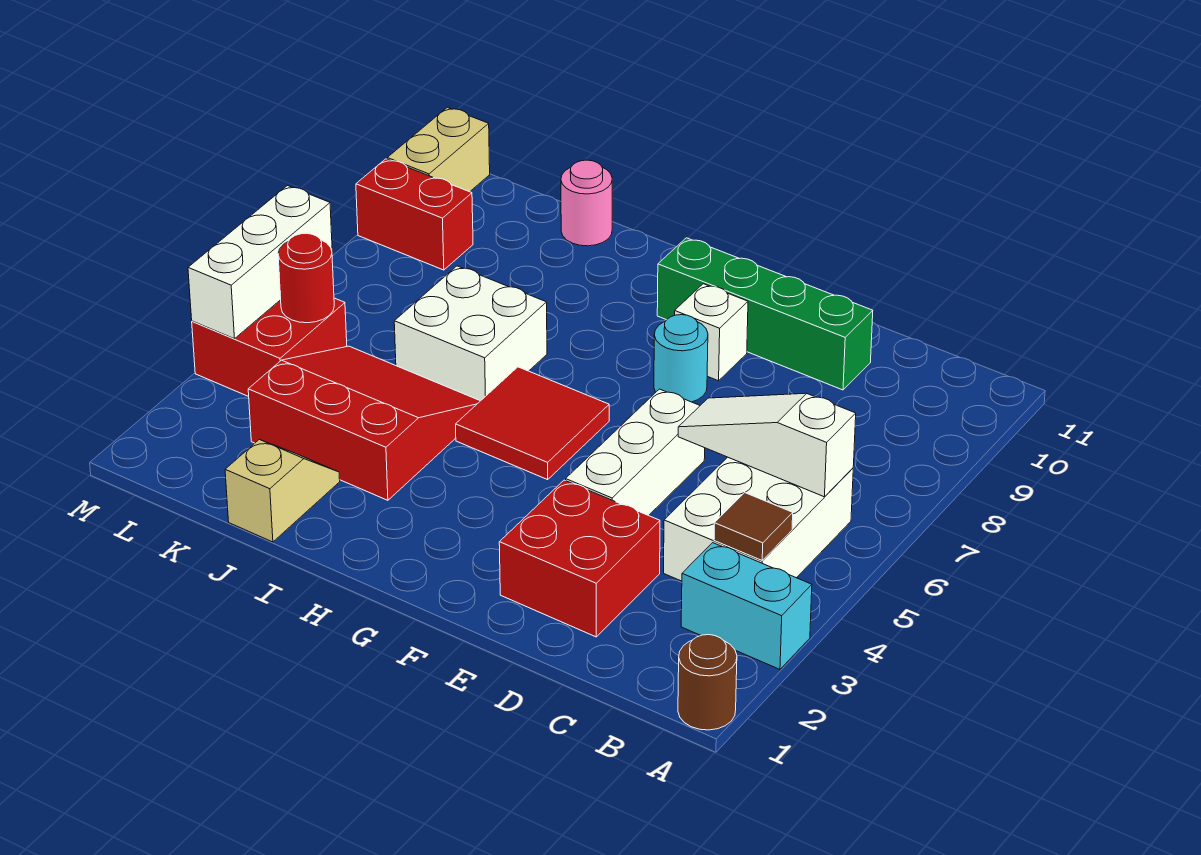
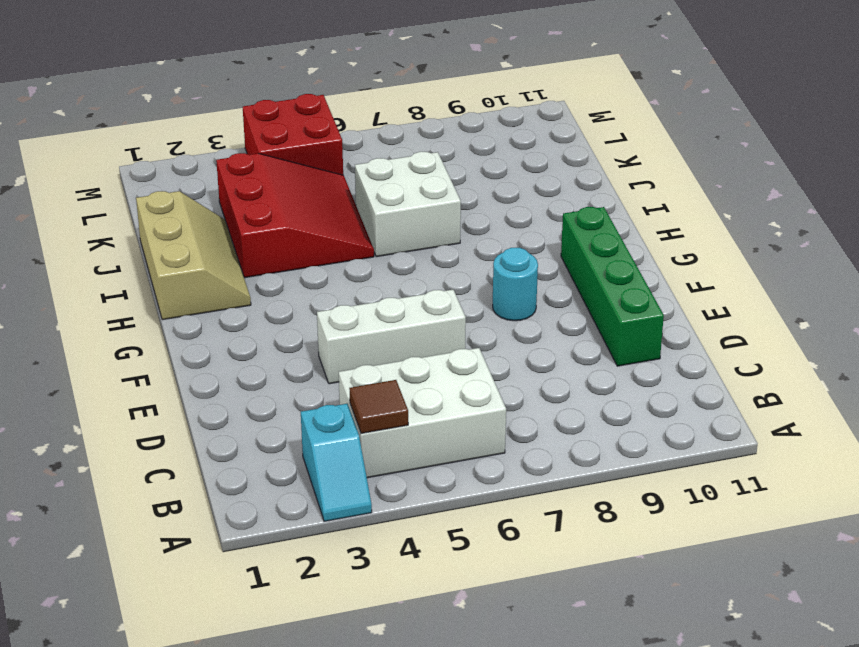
cyan slope A3:B3 level 1 top B -> cyan brick A3:B3 level 1
tan slope H1:J2 level 1 top 1 -> tan slope J1:J2 level 1 top 1
none -> brown round brick A1 level 1
none -> red brick D2:E3 level 1
none -> white brick F9 level 1

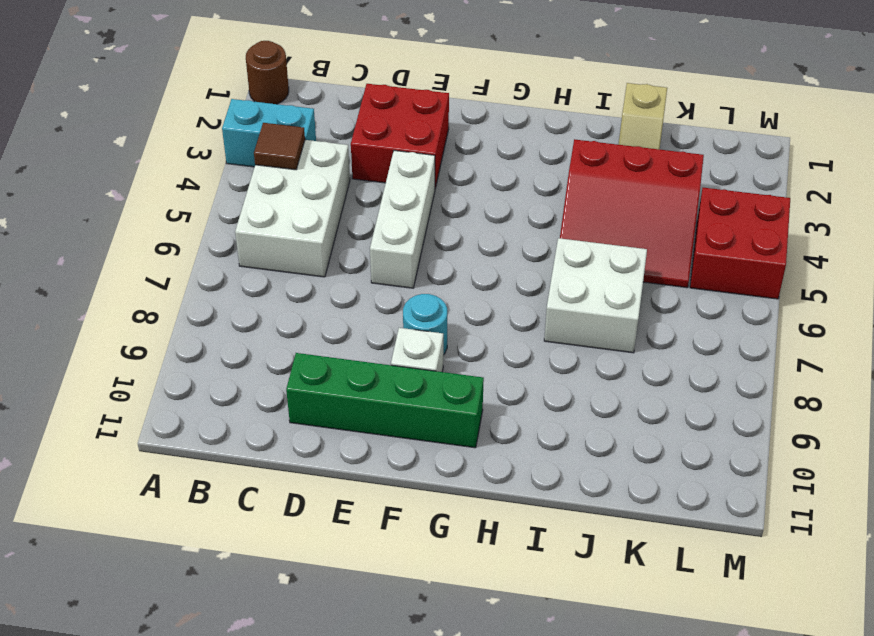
none -> red tile G5:H6 level 1
none -> pink round brick J11 level 1
none -> red brick L9:M9 level 1

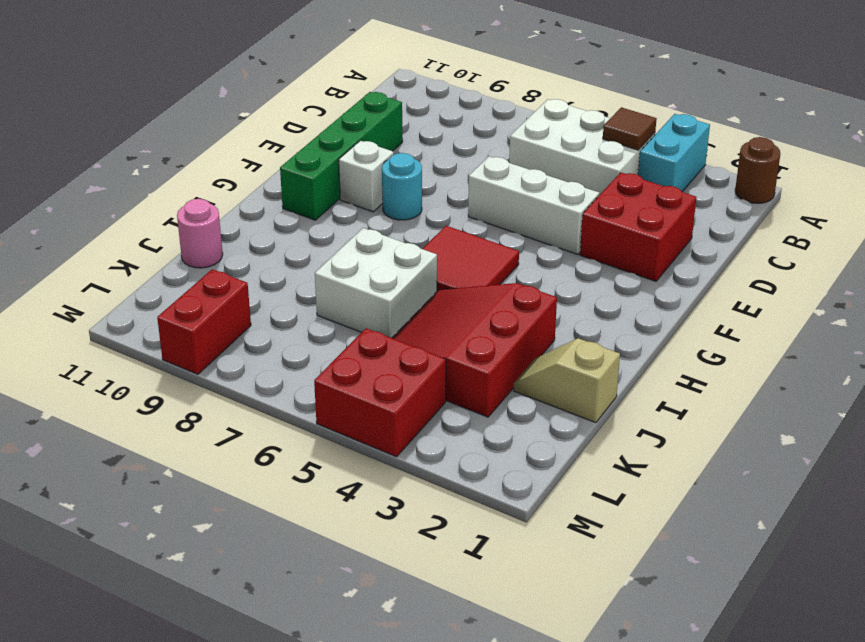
none -> tan brick M10:M11 level 1
none -> white slope B6:D6 level 2 top B
none -> red round brick L5 level 2

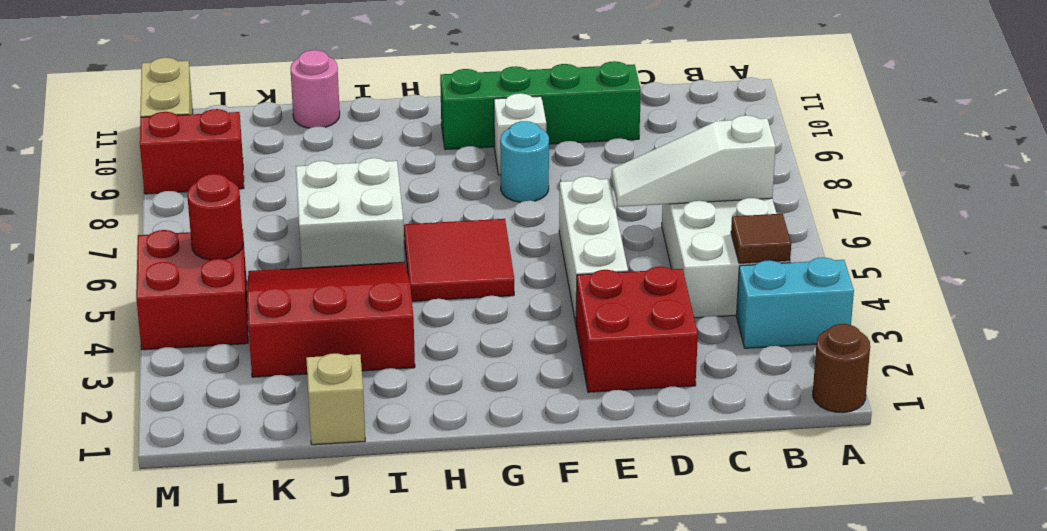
none -> white brick M4:M6 level 2

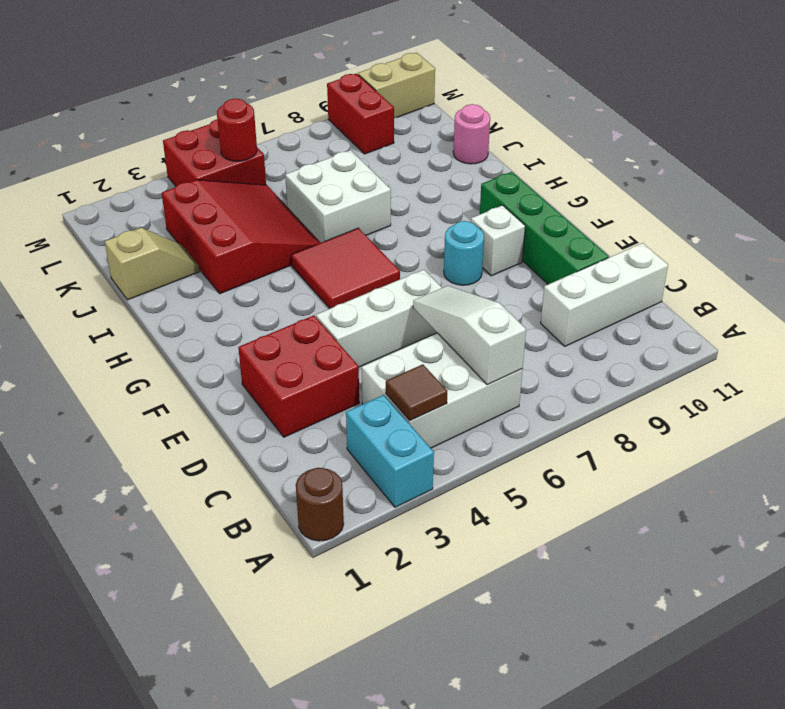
white brick C9:C11 level 1 -> white brick M4:M6 level 2

